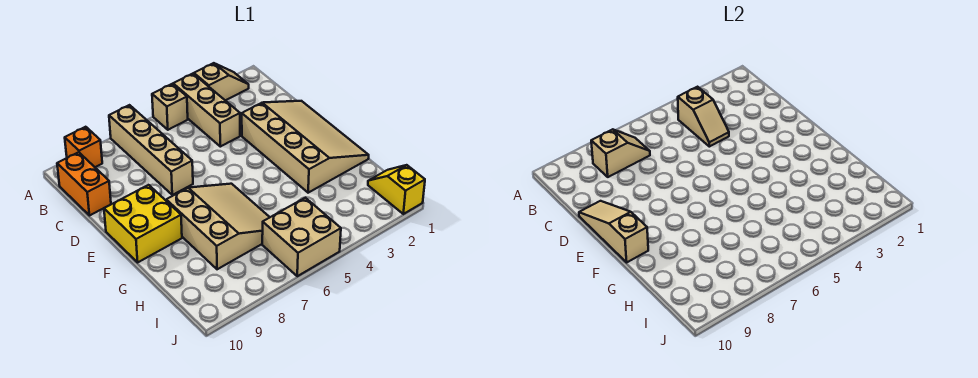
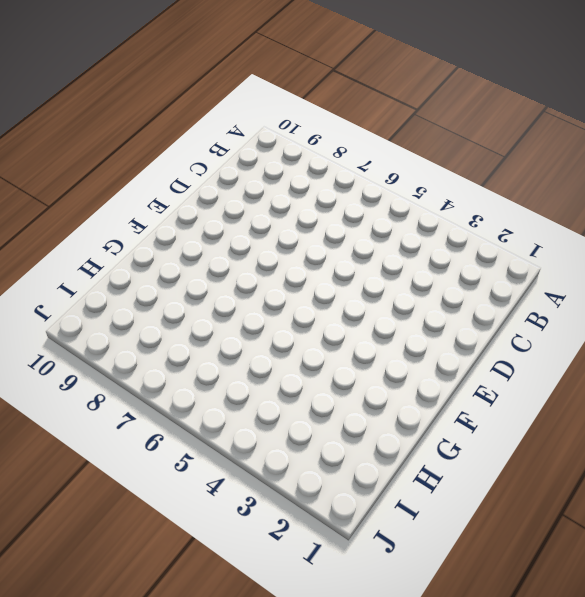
none -> tan slope A2:A3 level 1 top 3
none -> tan brick A4:C4 level 1
none -> tan brick A5 level 1

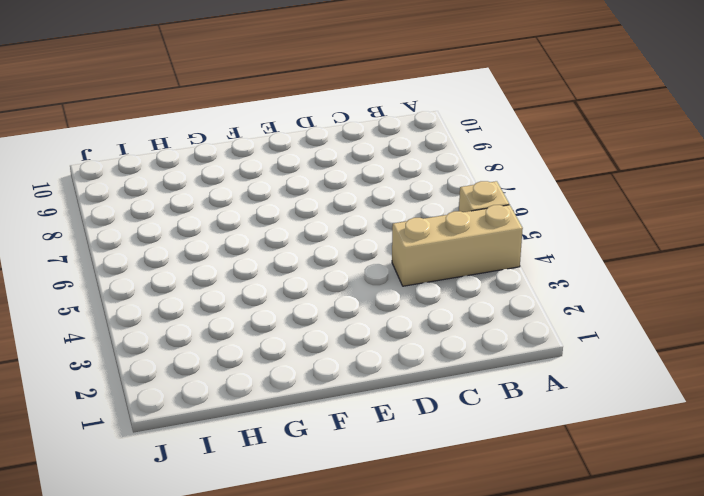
none -> tan slope A2:A3 level 1 top 3
none -> tan brick A7:D7 level 1
none -> orange brick A9 level 1

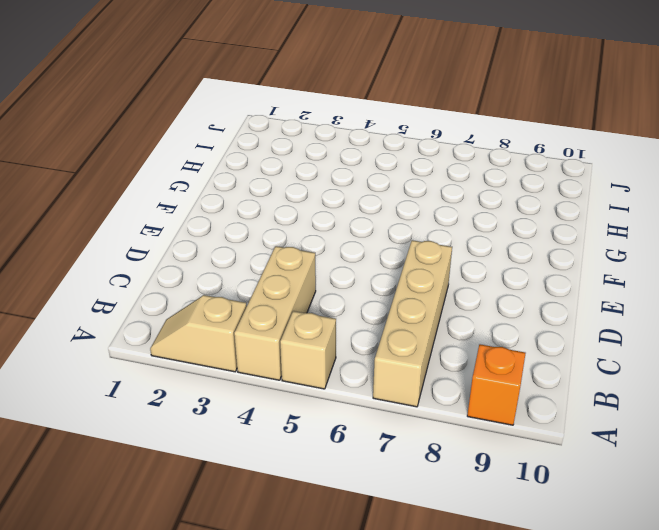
none -> orange brick B10:C10 level 1
none -> tan slope D1:G3 level 1 top 3
none -> yellow brick E9:F10 level 1

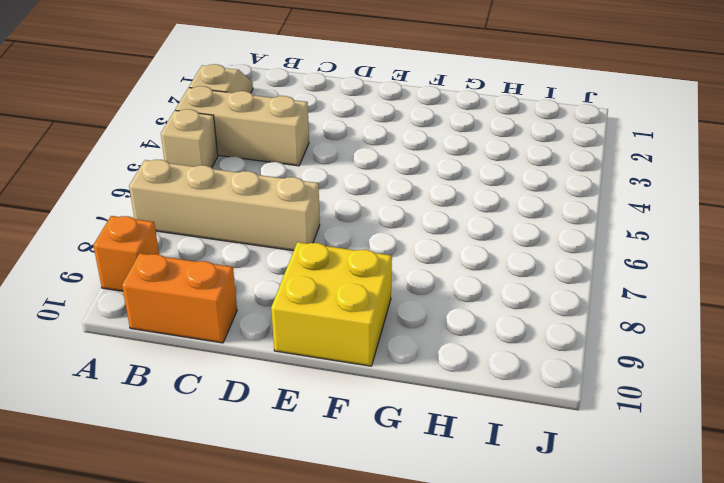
none -> tan slope D1:G3 level 1 top 3
none -> tan slope F6:H8 level 1 top 8
none -> yellow slope I1:J1 level 1 top J

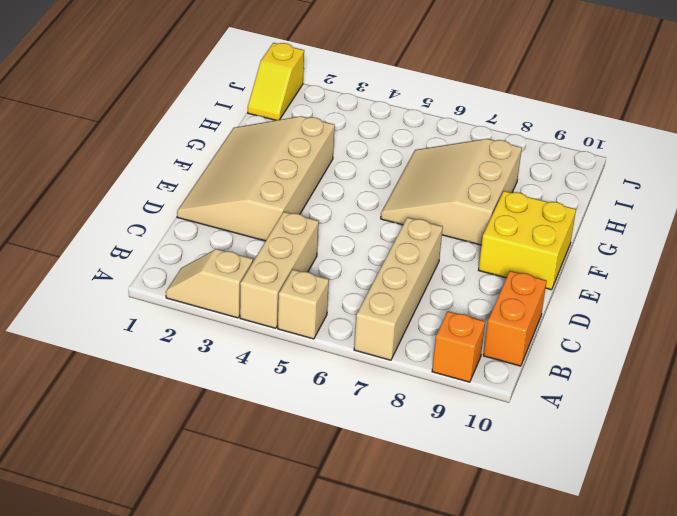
none -> tan brick I5:J6 level 1
none -> tan slope B4:C4 level 2 top B
none -> tan slope B7:B8 level 2 top 8

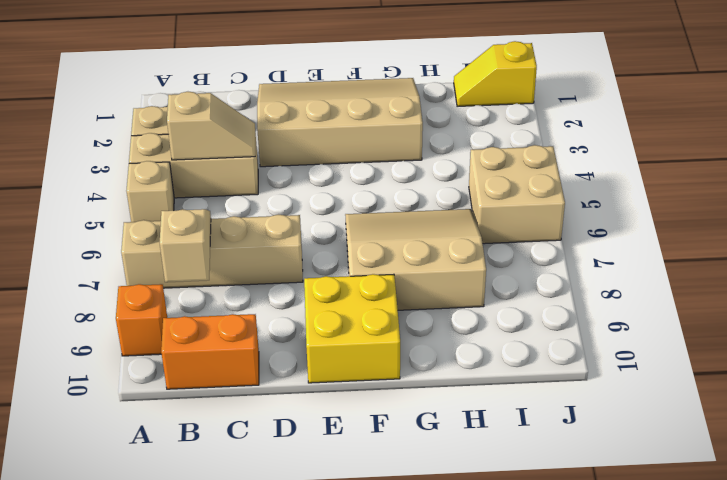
none -> tan slope D10:F10 level 2 top F

